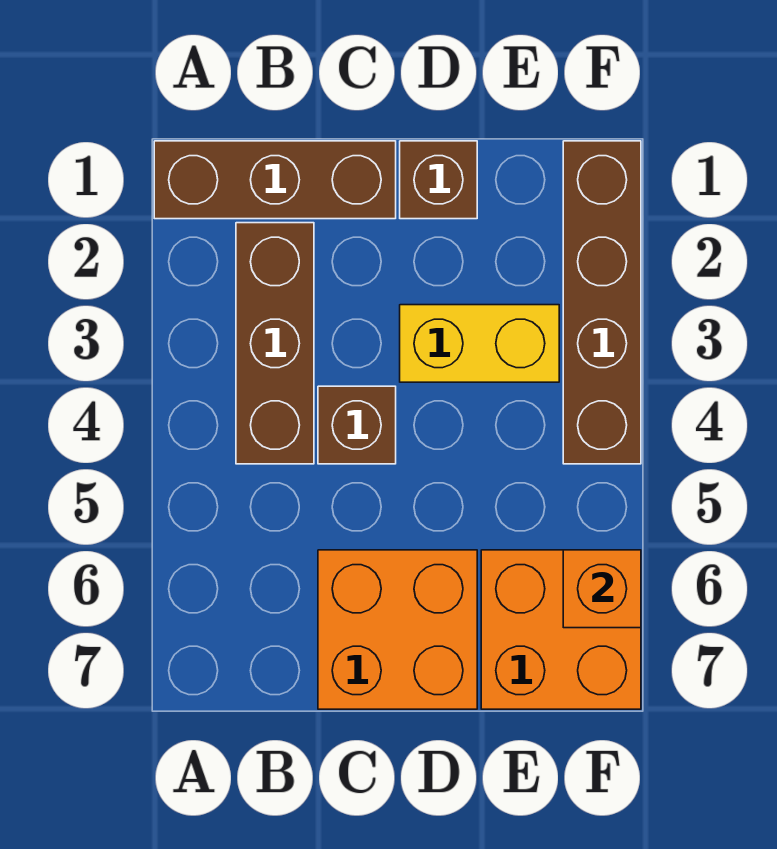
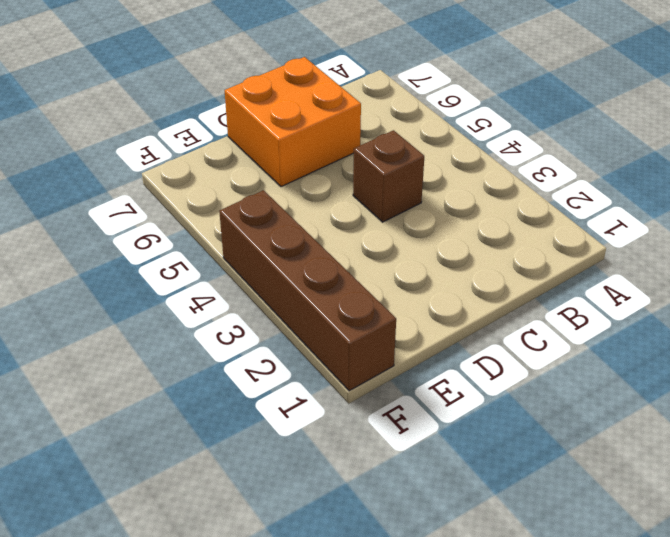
none -> brown brick A1:C1 level 1
none -> brown brick B2:B4 level 1

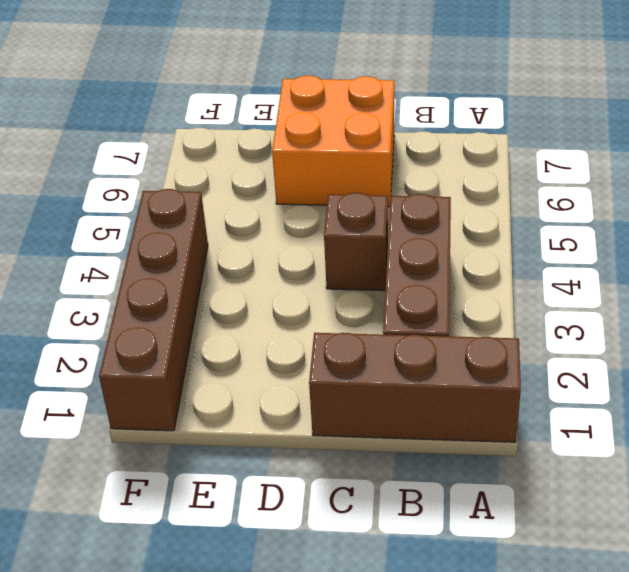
none -> brown brick D1 level 1
none -> yellow brick D3:E3 level 1

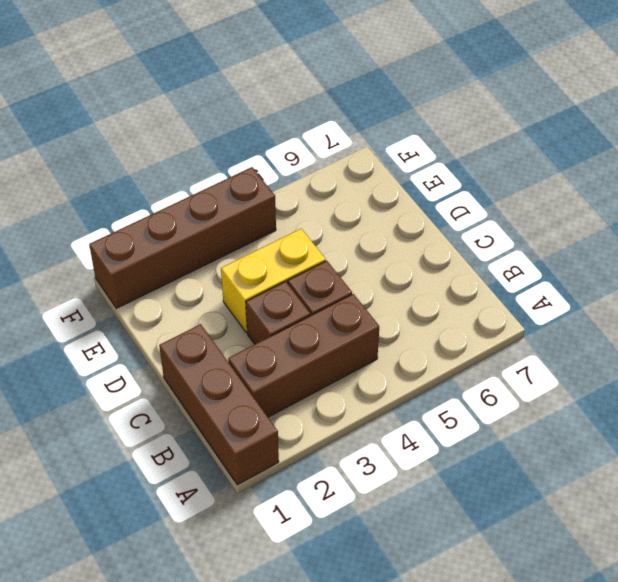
brown brick C3 level 1 -> brown brick D1 level 1
yellow brick D3:D4 level 1 -> yellow brick D3:E3 level 1
none -> orange brick C6:D7 level 1
none -> orange brick E6:F7 level 1

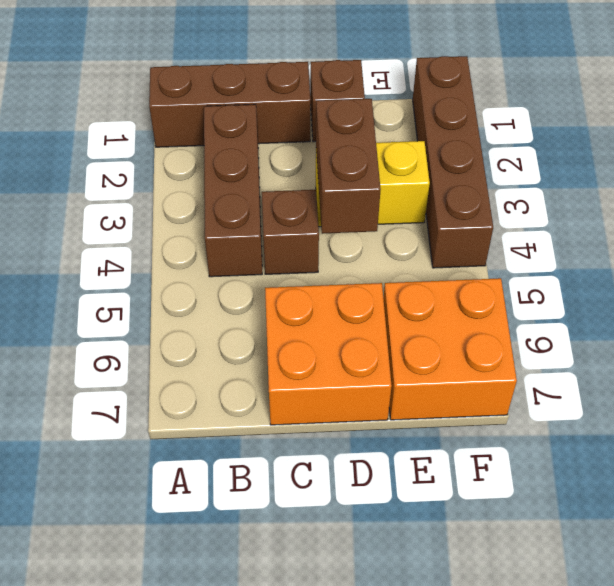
brown brick D3:D4 level 2 -> none
none -> orange brick F6 level 2

